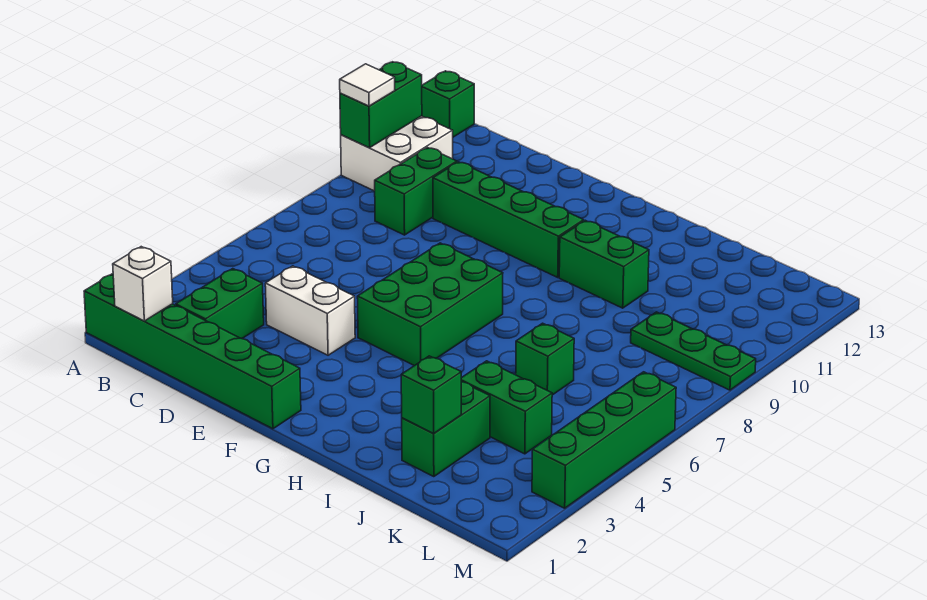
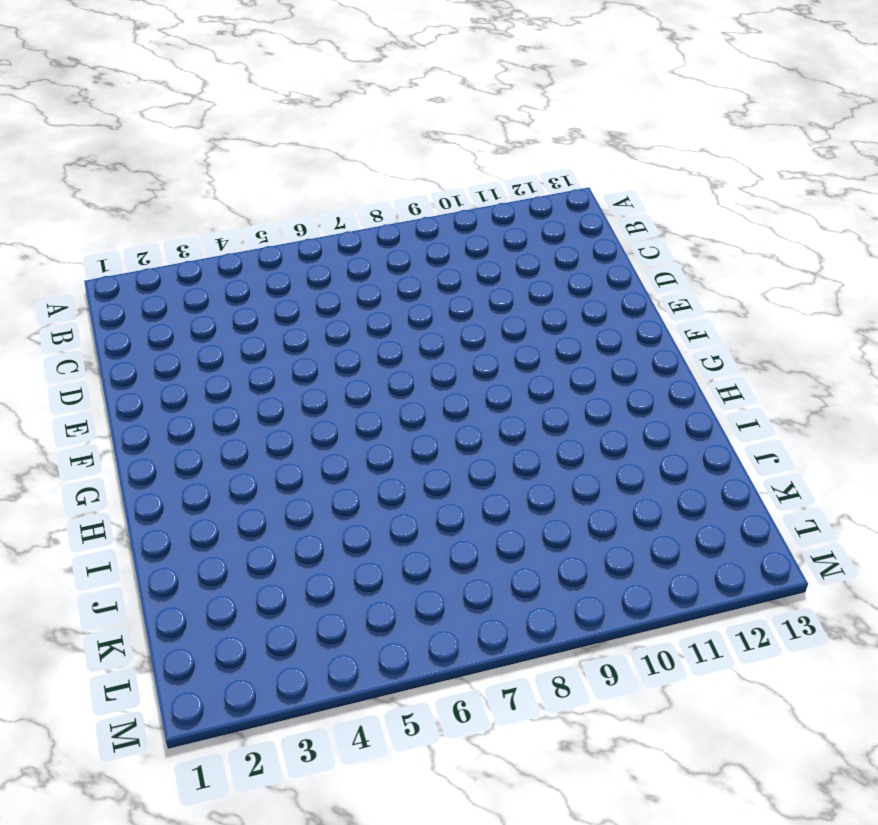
none -> green brick A1:F1 level 1
none -> white brick A10:B11 level 1
none -> green brick A13 level 1

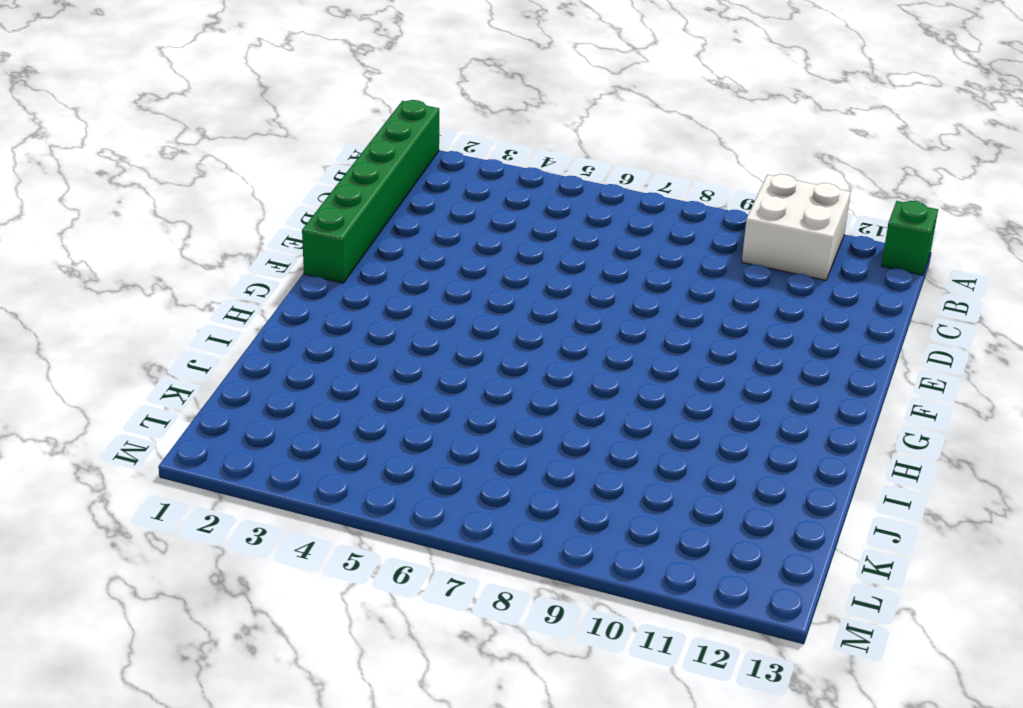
none -> green brick C2:C3 level 1
none -> green brick C9:C10 level 1
none -> white brick D4:E4 level 1

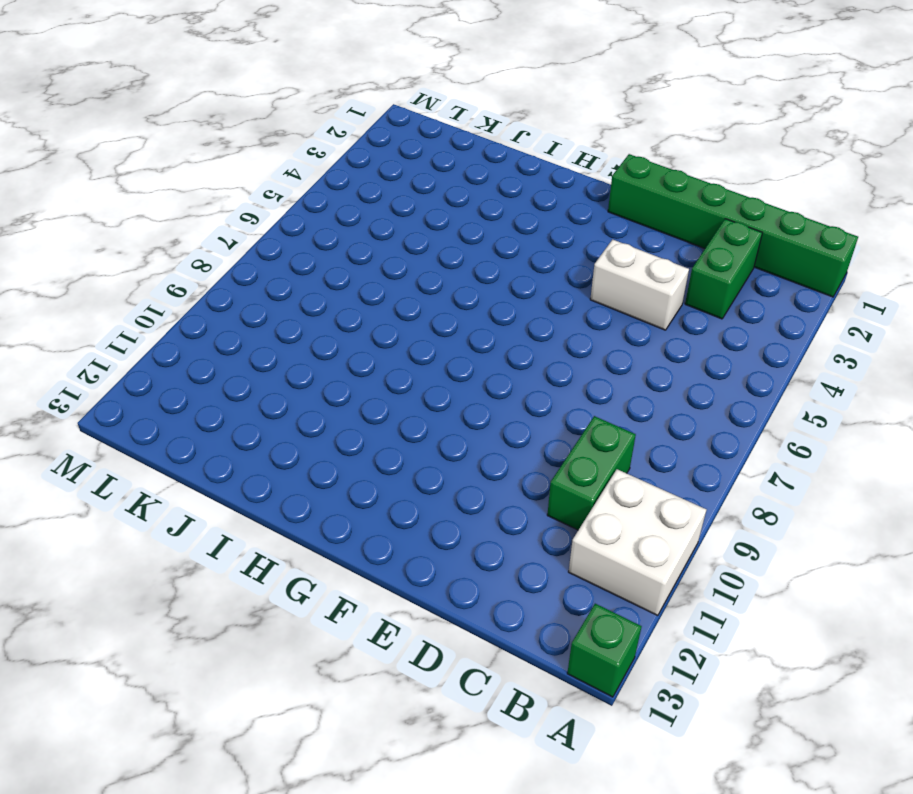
none -> green brick D10:G10 level 1
none -> green brick F5:G7 level 1
none -> green brick H10:I10 level 1

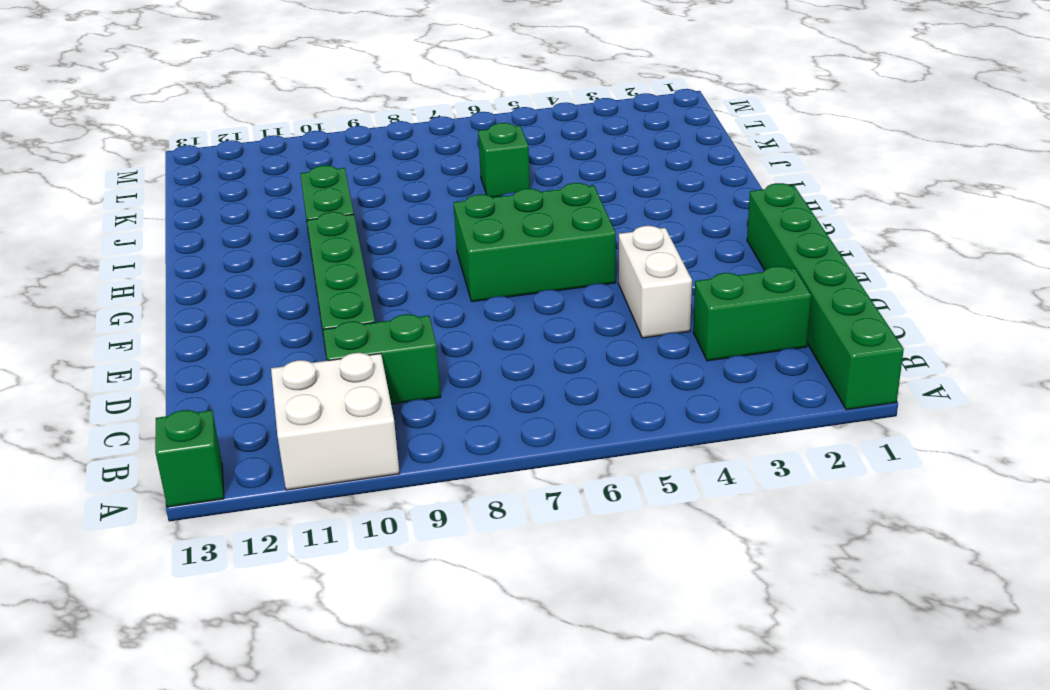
none -> green brick J2:J3 level 1
none -> green brick J4:K4 level 1
none -> green plate K9:M9 level 1

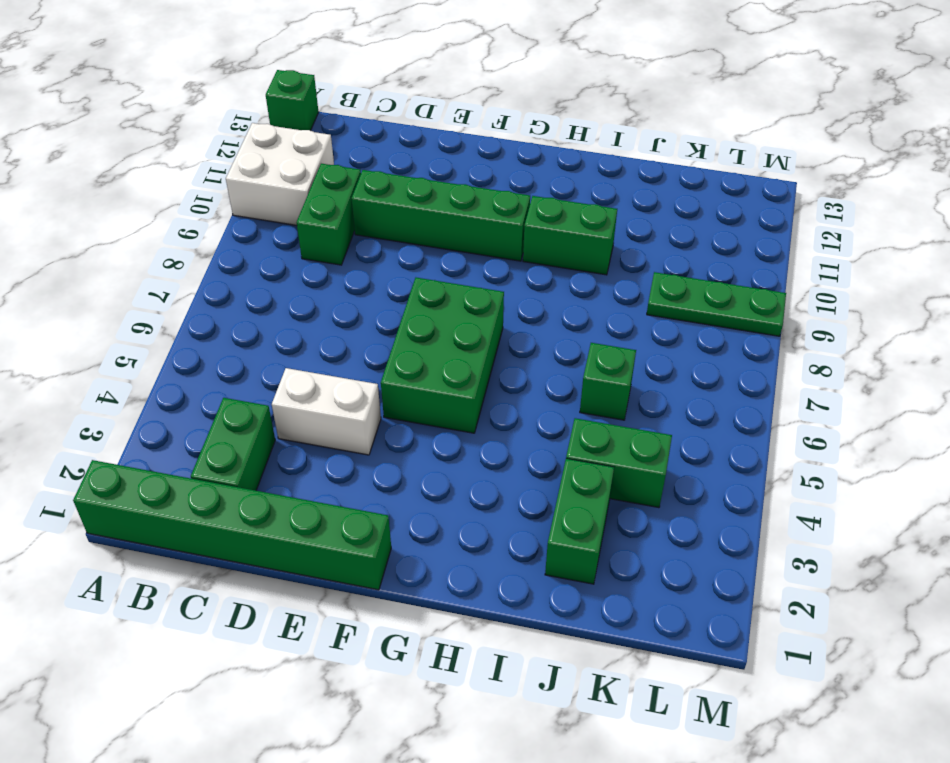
none -> green brick M3:M6 level 1
none -> green brick A10:A11 level 2
none -> white brick B1 level 2

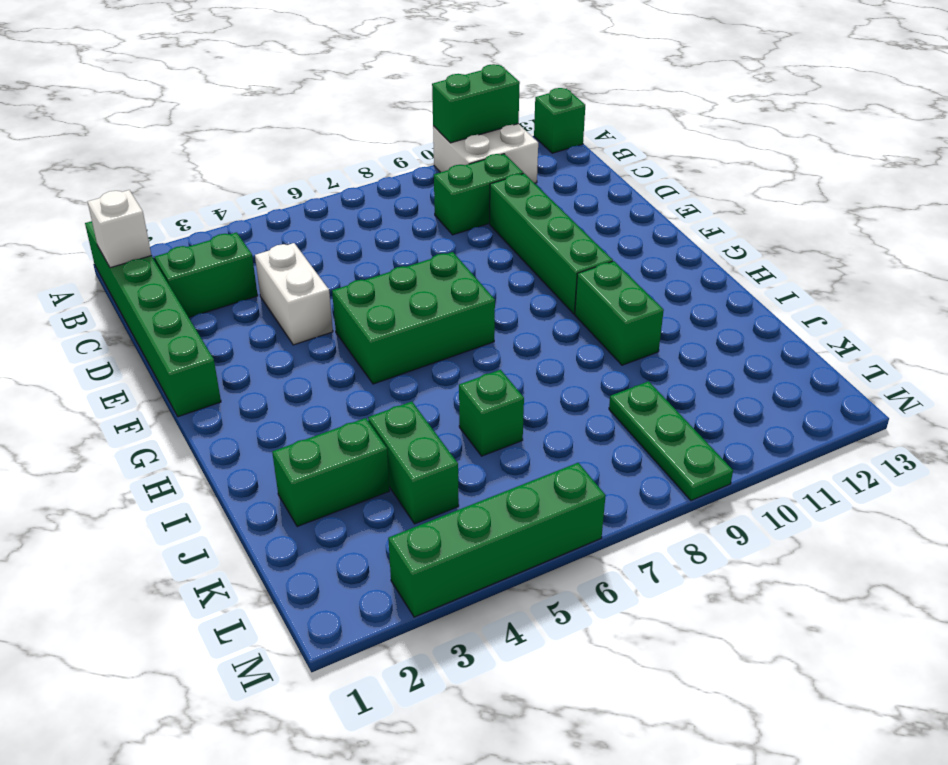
none -> green brick J2 level 2
none -> white tile A10 level 3

